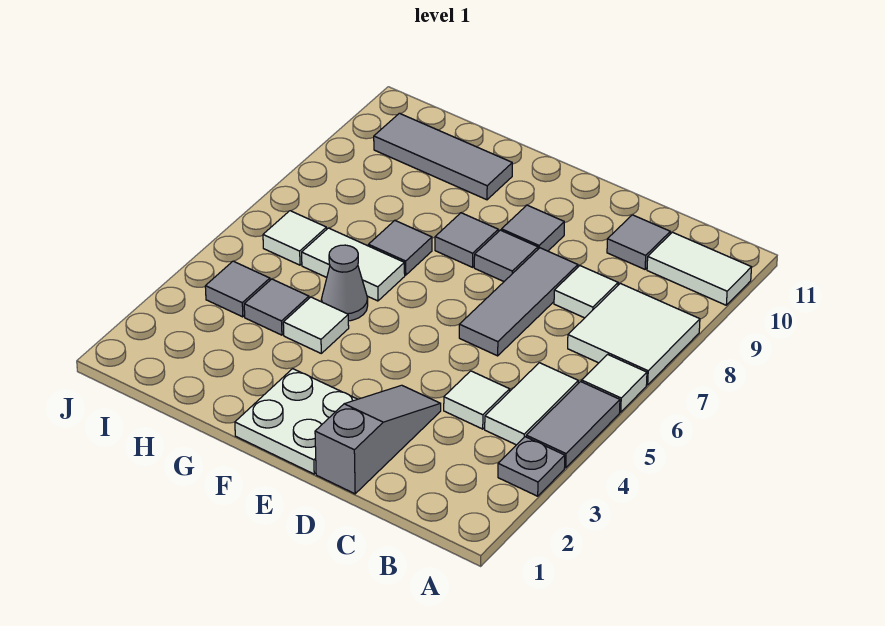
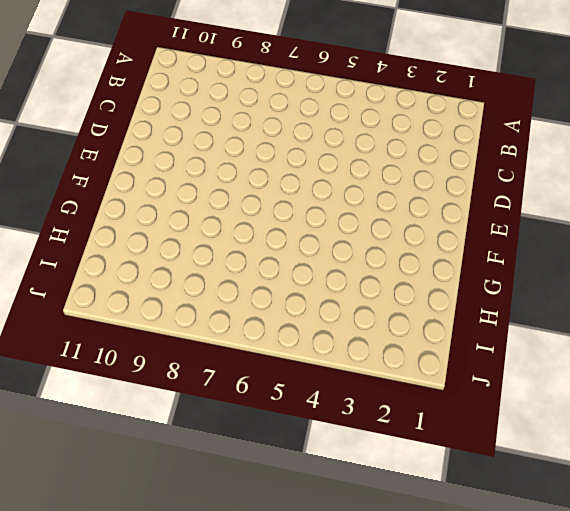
none -> grey plate A3 level 1
none -> grey tile A4:A5 level 1
none -> white tile A6 level 1

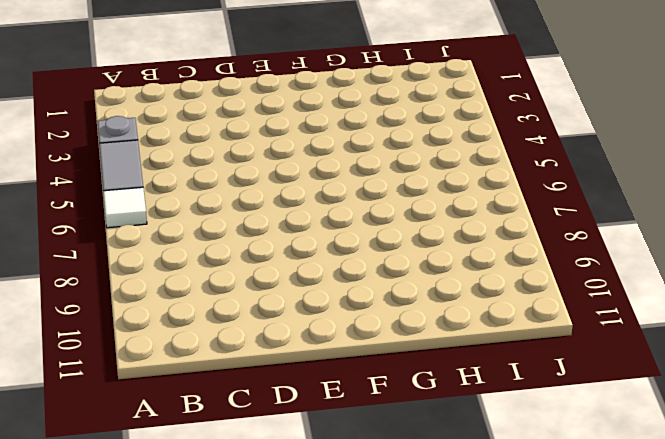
none -> white tile A7:B8 level 1
none -> white tile A10:B10 level 1
none -> white tile B4:B5 level 1

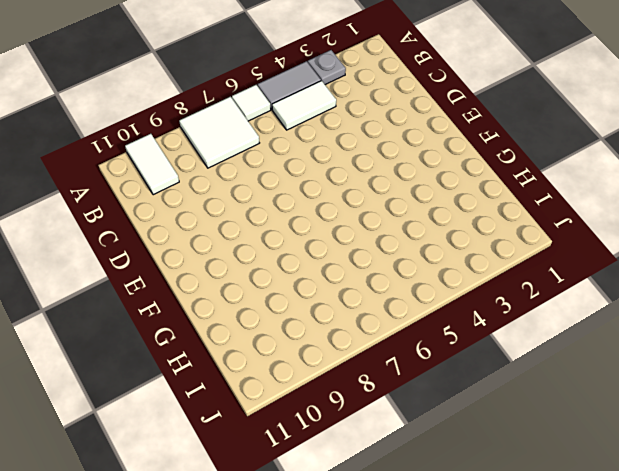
none -> white tile C4 level 1
none -> white tile C8 level 1
none -> grey tile C10 level 1

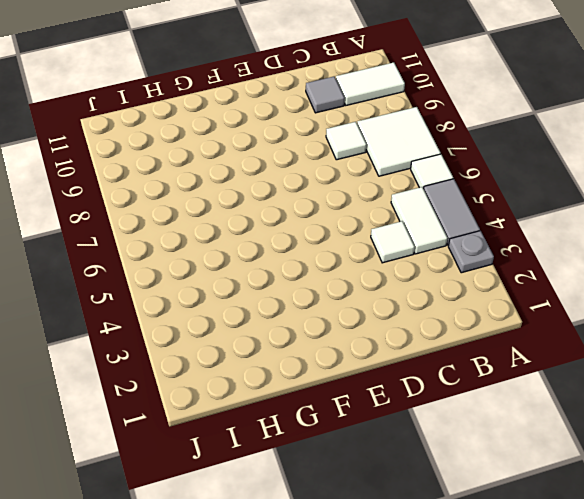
none -> grey slope D1:D3 level 1 top 1
none -> grey tile D6:D8 level 1
none -> white plate E1:F2 level 1

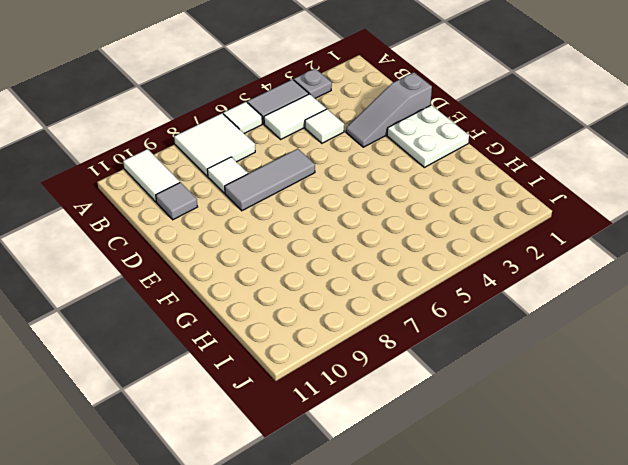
none -> grey tile E8 level 1
none -> grey tile E9 level 1
none -> grey tile F8 level 1

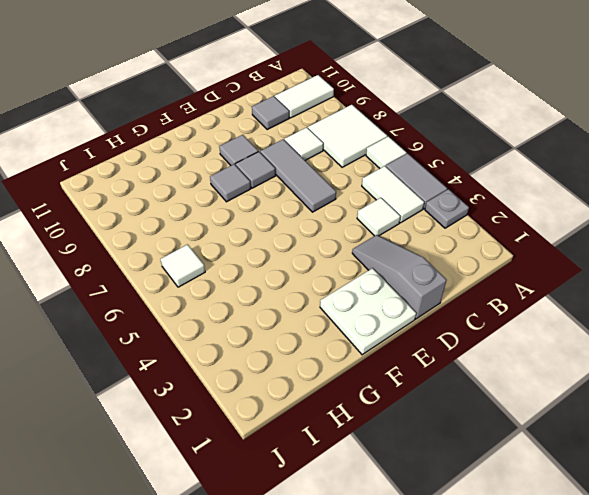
none -> white tile G4 level 1
none -> grey cone G5 level 1
none -> white tile G6:H6 level 1

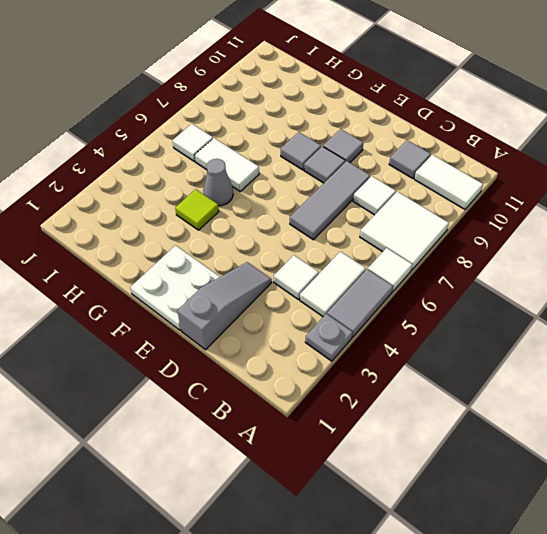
lime tile G4 level 1 -> white tile G4 level 1
none -> grey tile G7 level 1
none -> grey tile G10:I10 level 1
none -> grey tile H4 level 1

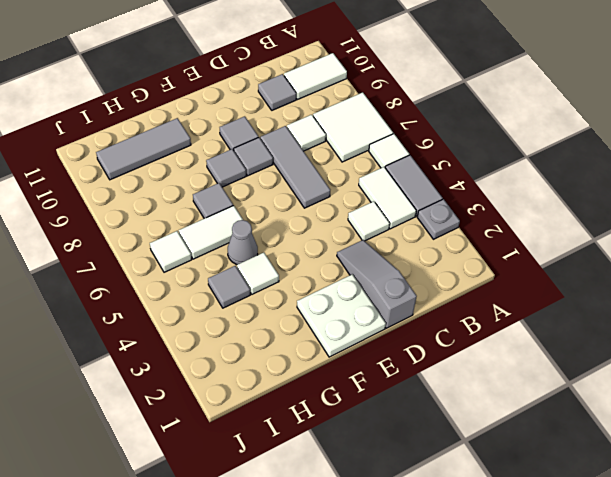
none -> grey tile I4 level 1

